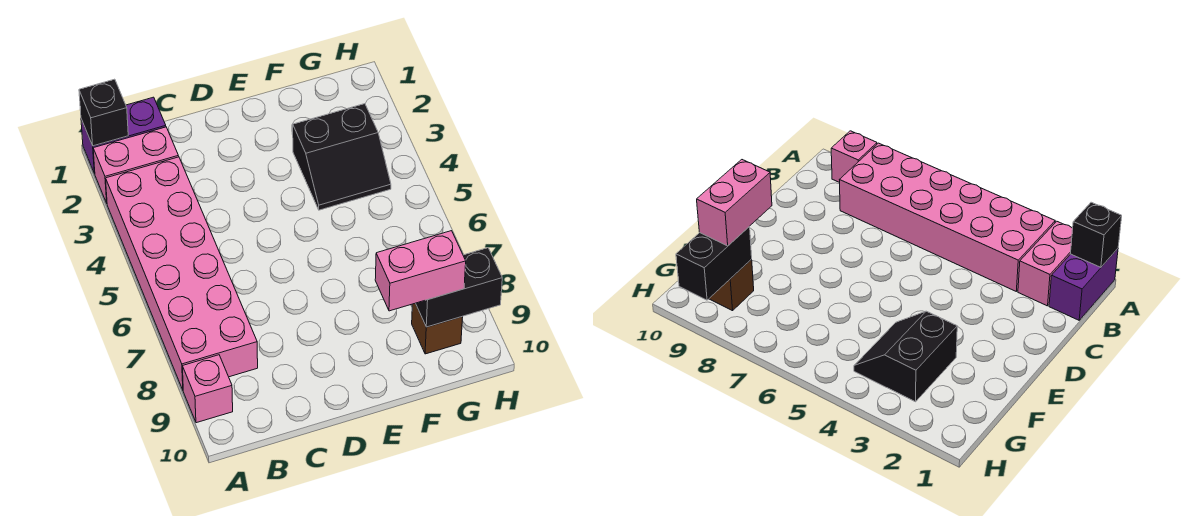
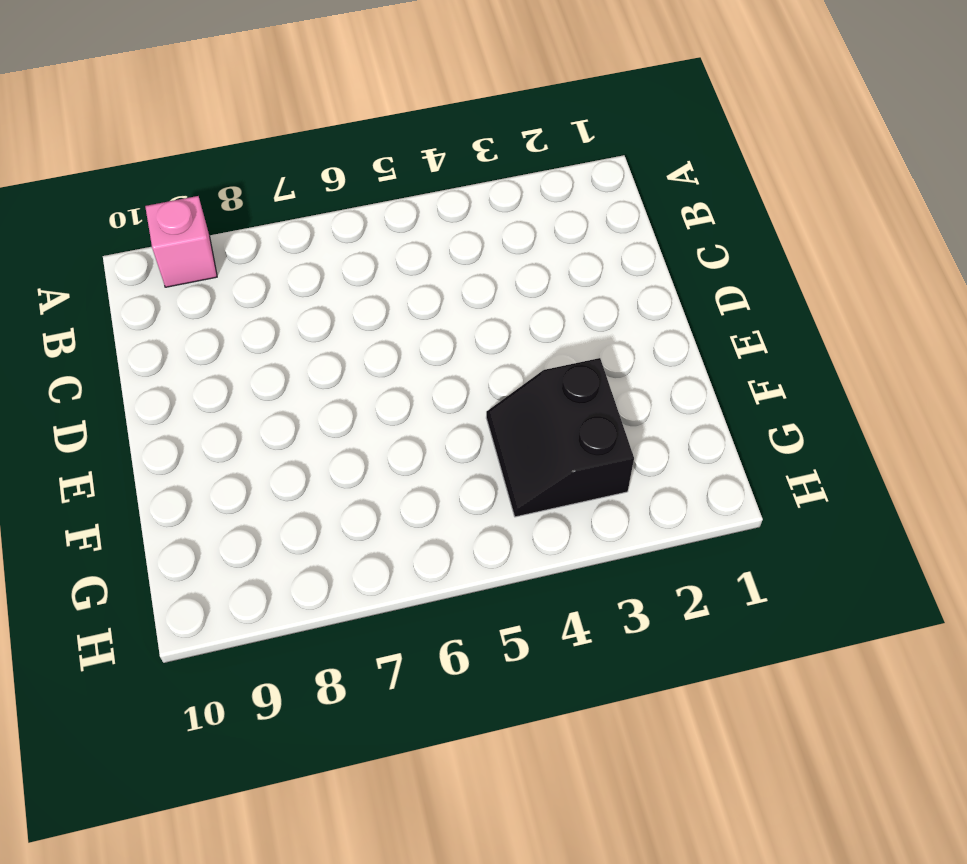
none -> purple brick A1:B1 level 1
none -> pink brick A2:B2 level 1

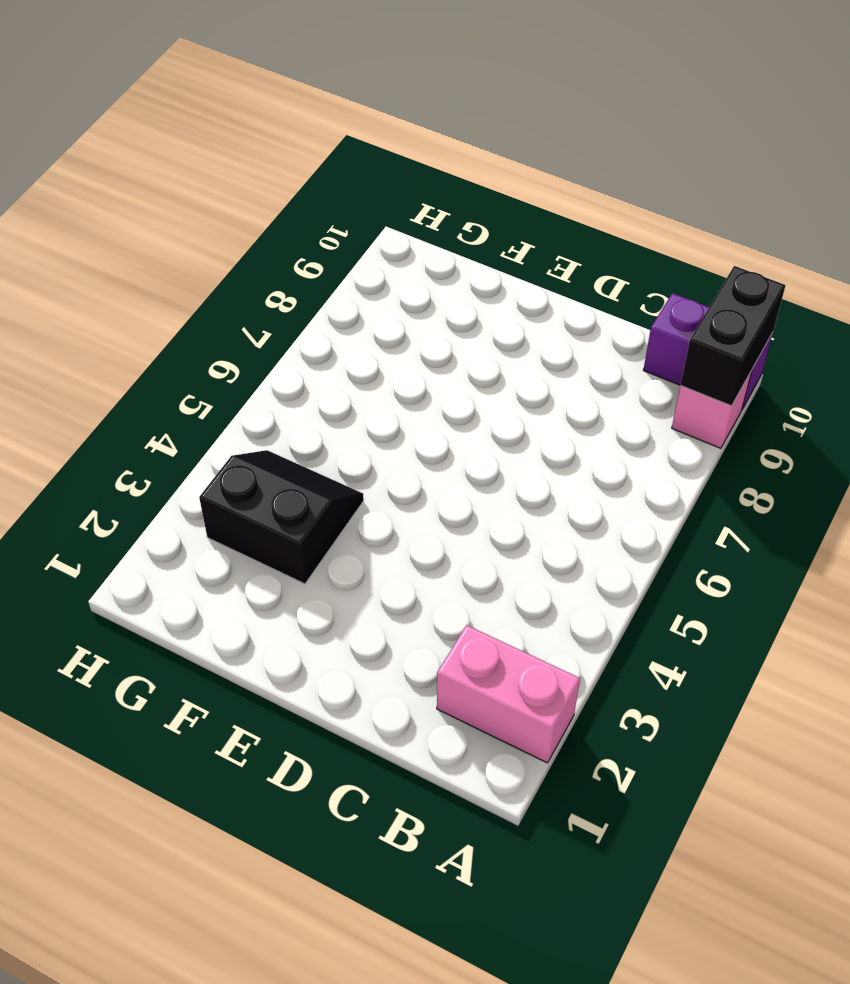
black brick A9:A10 level 2 -> black brick G9:H9 level 2
purple brick A10:B10 level 1 -> purple brick A1:B1 level 1
none -> pink brick A3:B8 level 1
none -> brown brick G9 level 1

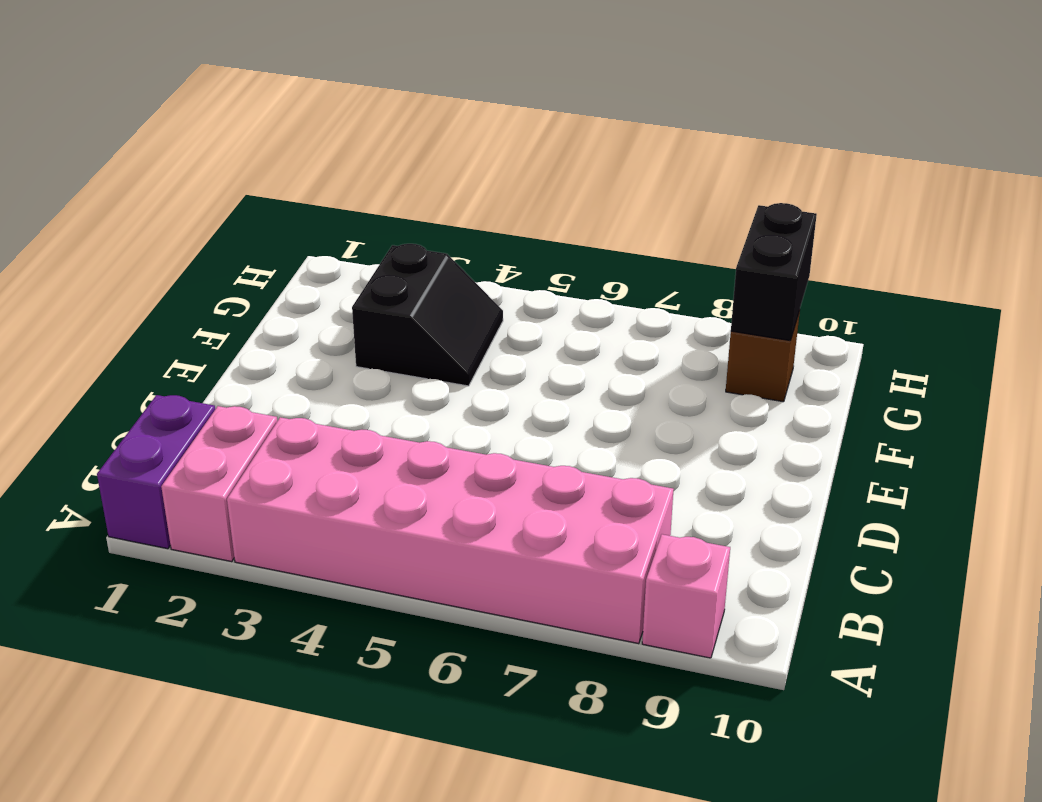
none -> black brick A1 level 2
none -> pink brick F9:G9 level 3

